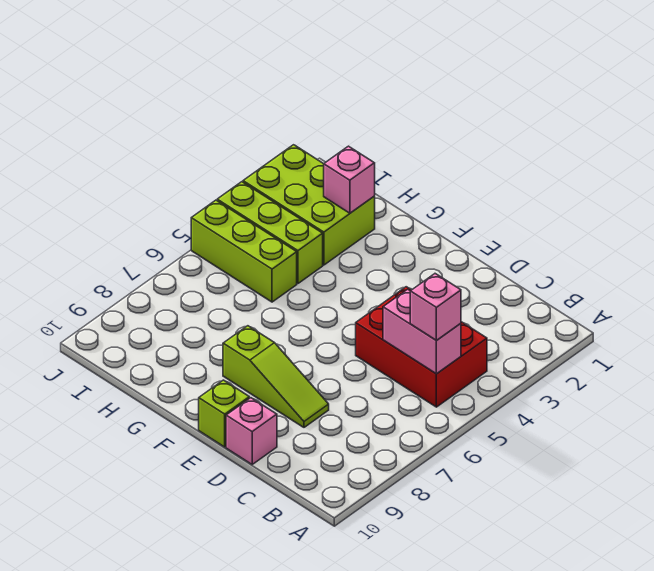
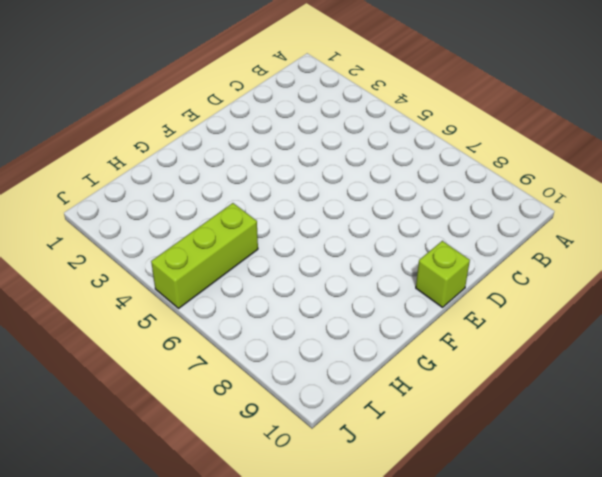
none -> red brick B4:D5 level 1
none -> lime slope D8:F8 level 1 top F

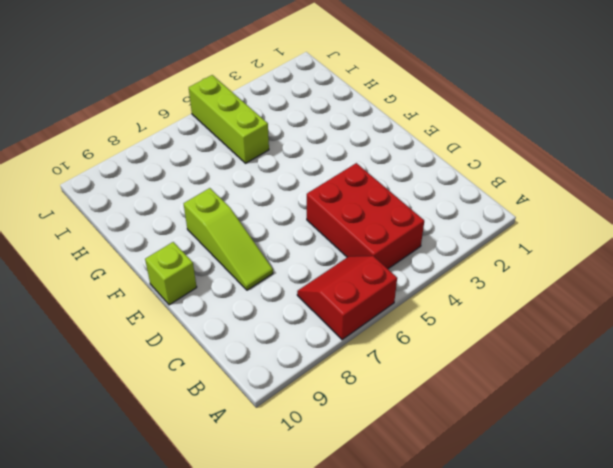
red slope A6:B7 level 1 top A -> none
none -> pink brick D10 level 1
none -> lime brick H2:J3 level 1

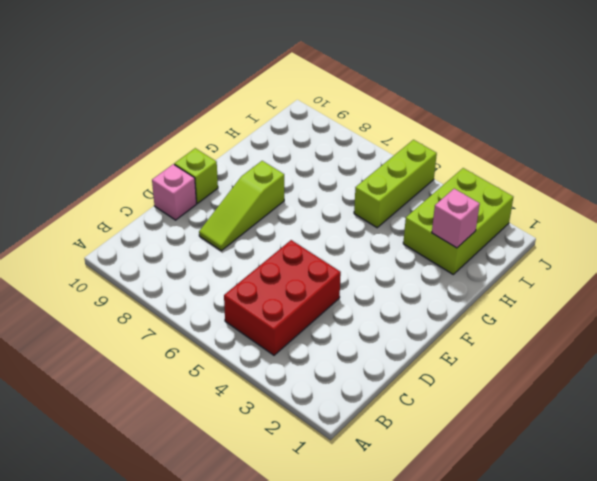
none -> lime brick H4:J4 level 1
none -> pink brick B5:C5 level 2

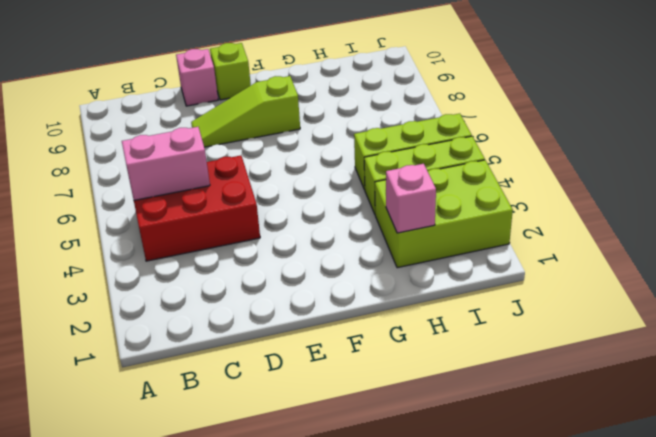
none -> pink brick B5 level 3

